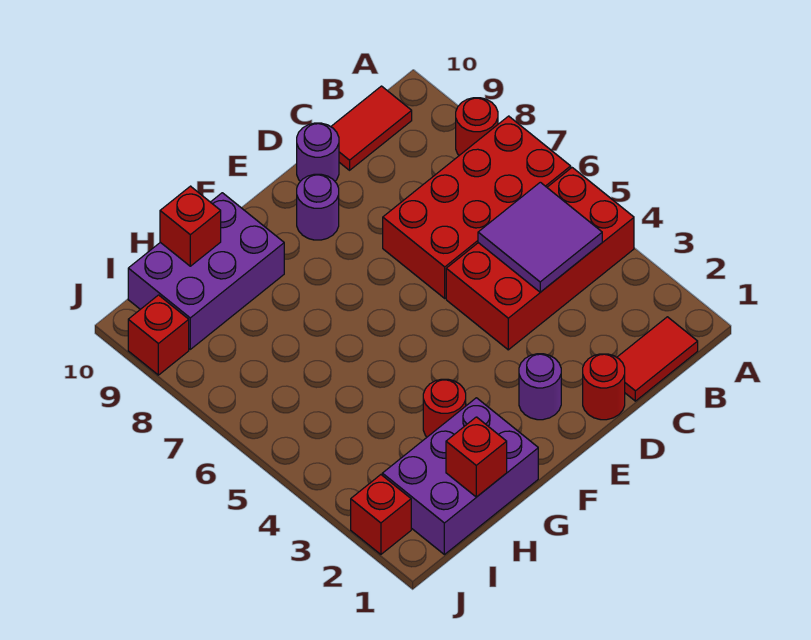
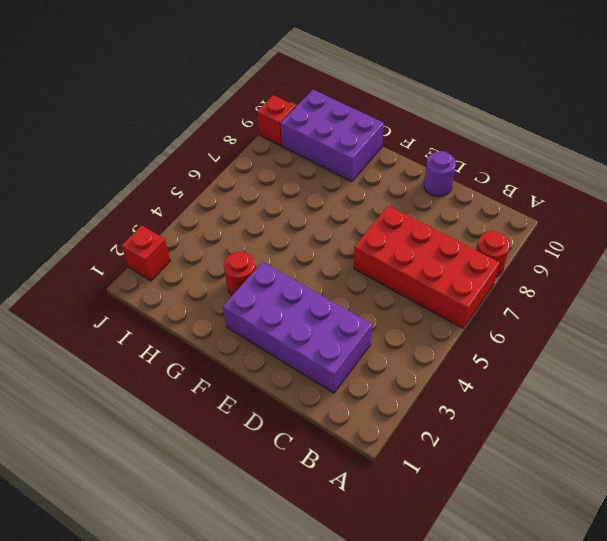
purple brick C2:F3 level 1 -> purple round brick E2 level 1
none -> red brick A4:D5 level 1
none -> red tile B1:C1 level 1
none -> red tile B10:C10 level 1

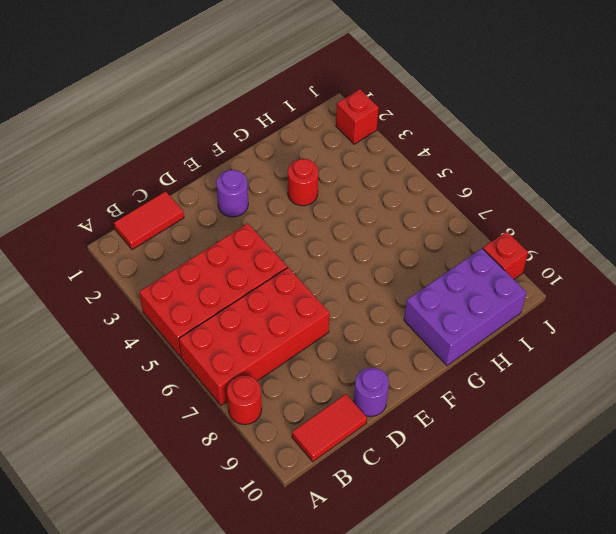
none -> red round brick D1 level 1
none -> purple round brick E9 level 1
none -> purple brick G1:I2 level 1

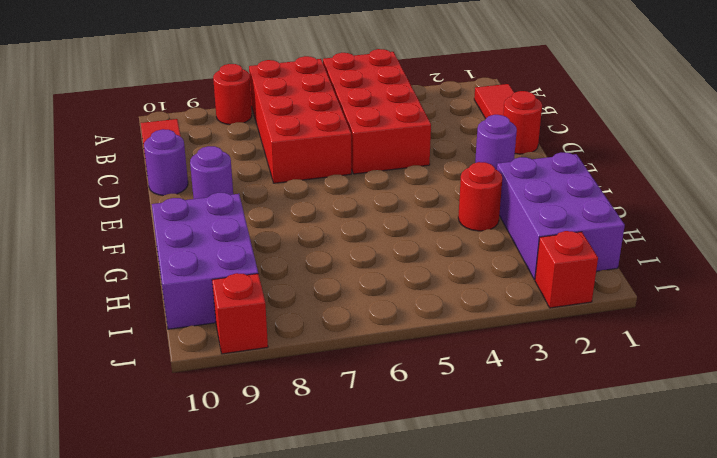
none -> purple tile B4:C5 level 2
none -> red brick H1 level 2
none -> red brick H10 level 2

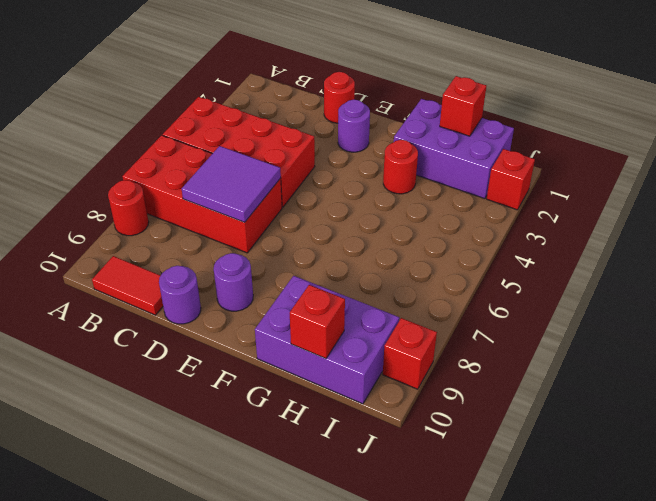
purple tile C6:D7 level 2 -> purple tile B4:C5 level 2
none -> red tile B1:C1 level 1

